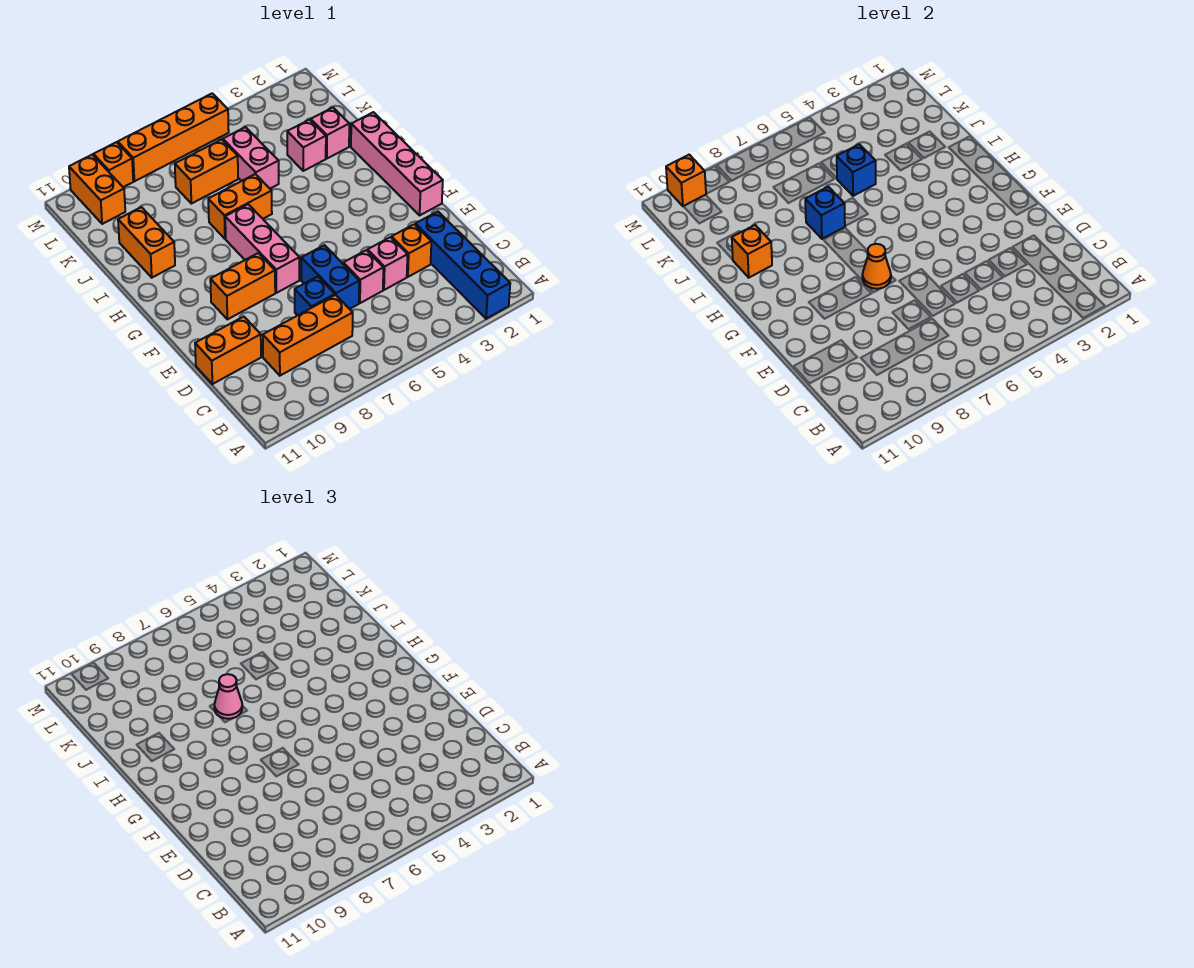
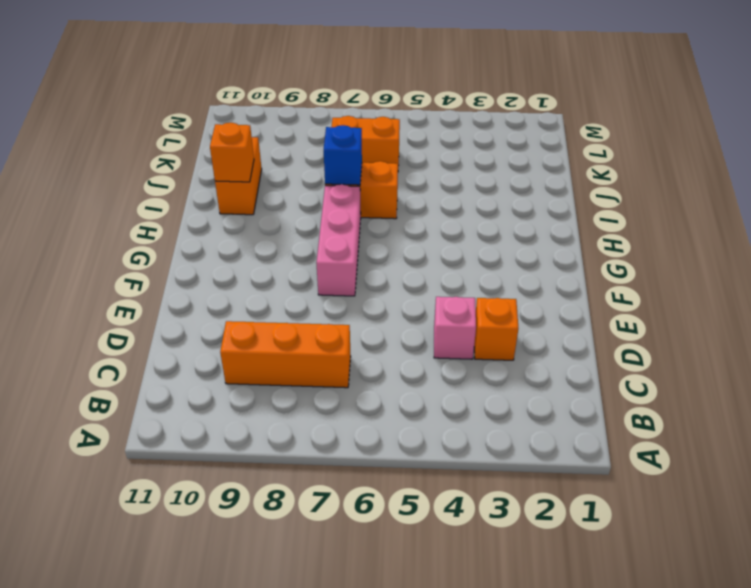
none -> blue brick A2:D2 level 1
none -> pink brick D5 level 1
none -> blue brick D6:E6 level 1

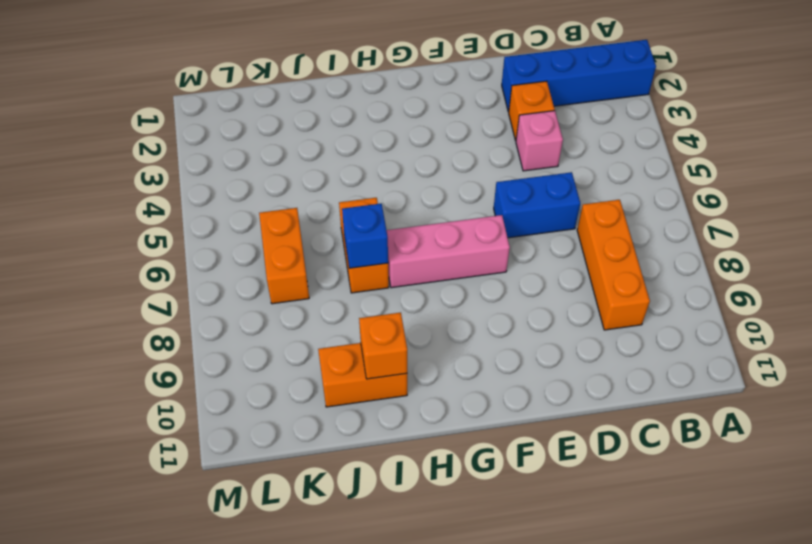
none -> pink brick D5 level 1
none -> blue brick D7 level 1
none -> orange brick D10:D11 level 1

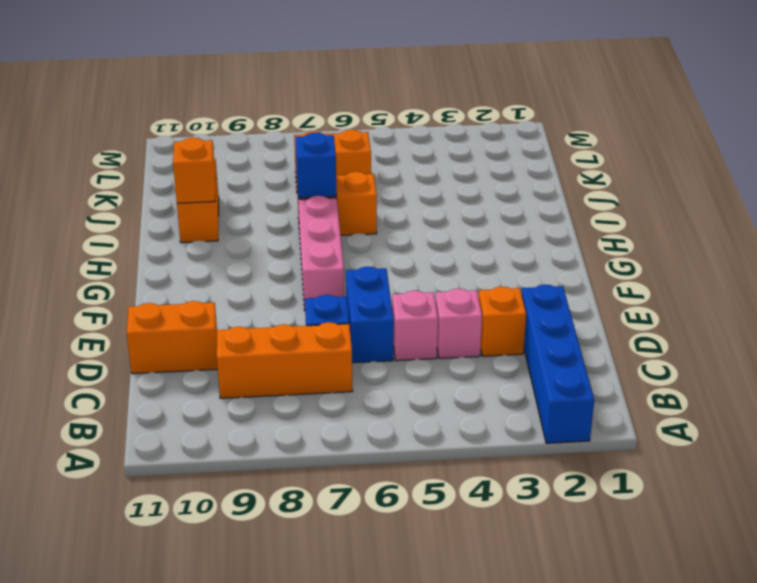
none -> pink brick F1:I1 level 1
none -> orange brick F8:F9 level 1
none -> pink brick J2 level 1

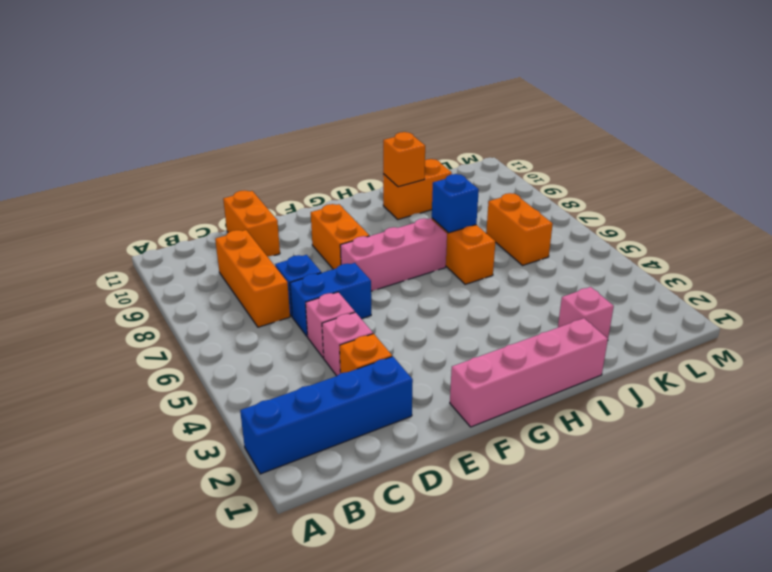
none -> pink brick J3 level 1
none -> pink brick J5:K5 level 1
none -> orange brick L10:M10 level 1

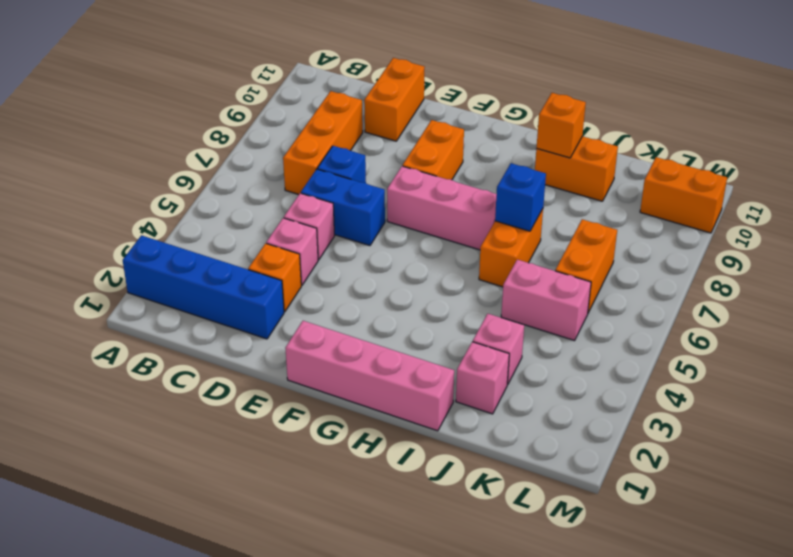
none -> orange brick M5:M8 level 1
none -> orange brick M9 level 1
none -> orange cone F7 level 2

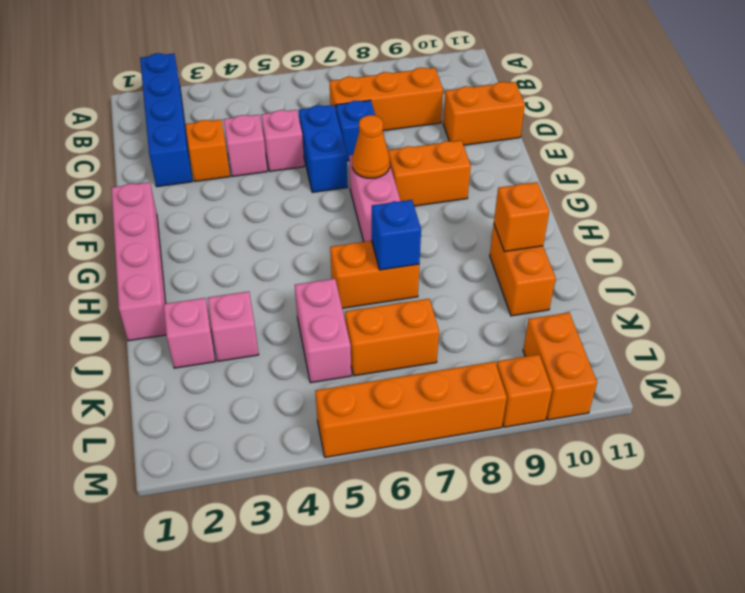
none -> blue brick J5 level 2
none -> orange brick M10 level 2
none -> pink cone I7 level 3

